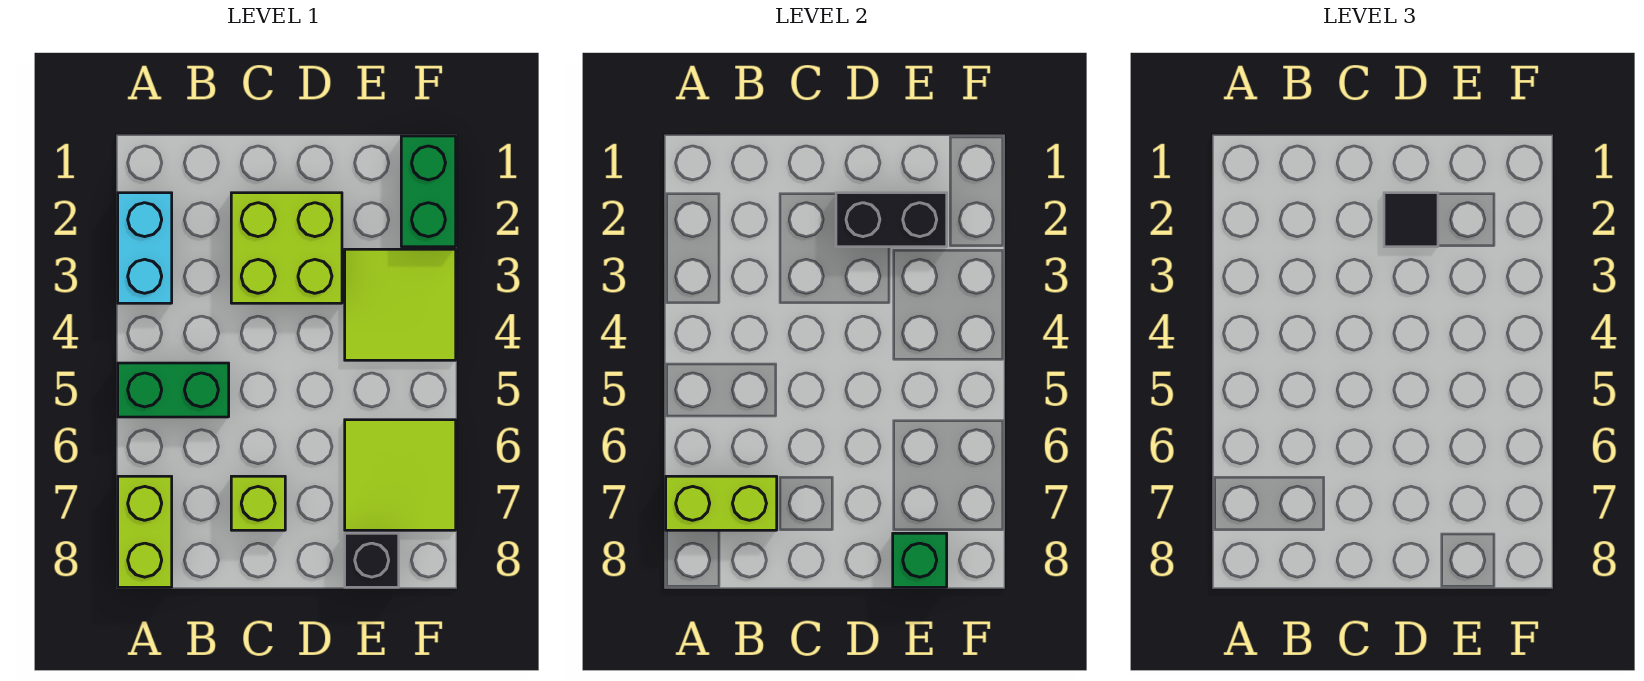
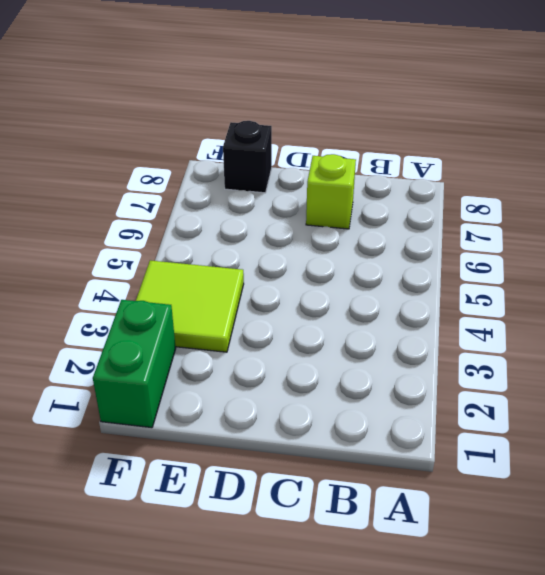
none -> cyan brick A2:A3 level 1
none -> green brick A5:B5 level 1
none -> lime brick A7:A8 level 1

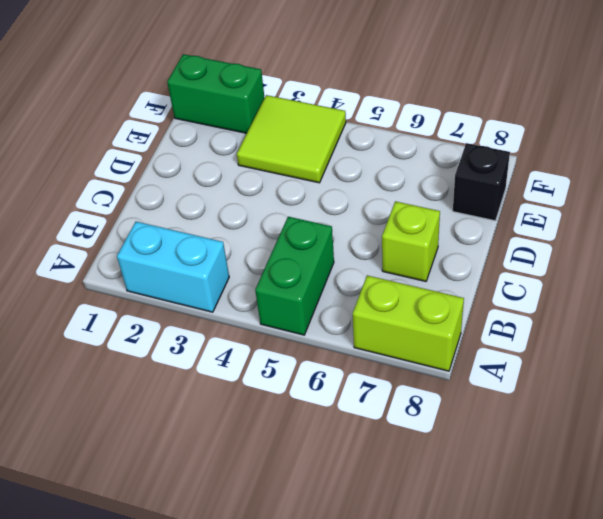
none -> lime brick C2:D3 level 1
none -> lime tile E6:F7 level 1
none -> lime brick A7:B7 level 2

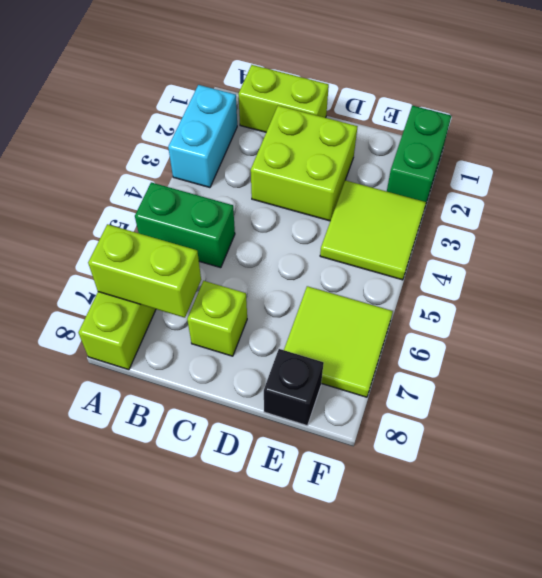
lime brick B1:C1 level 1 -> none
none -> black brick D2:E2 level 2
none -> green brick E8 level 2
none -> black tile D2 level 3

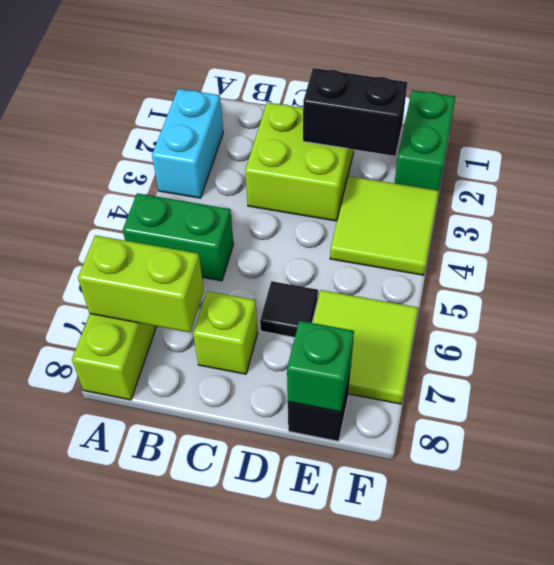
black tile D6 level 1 -> black tile D2 level 3

